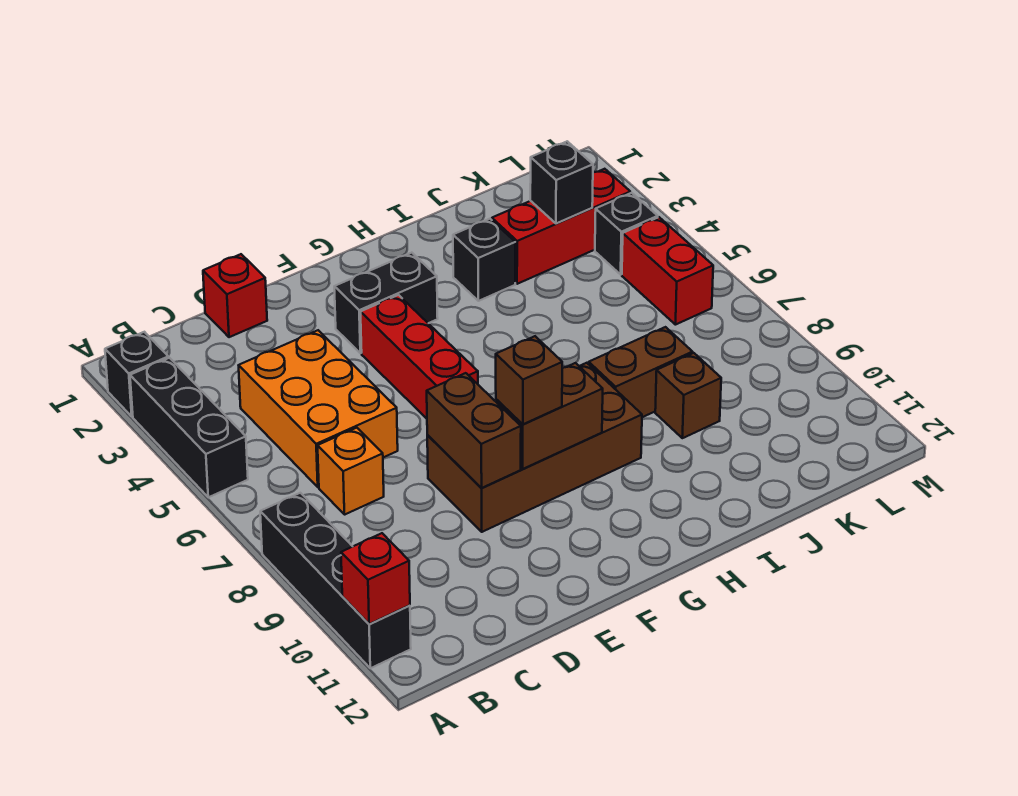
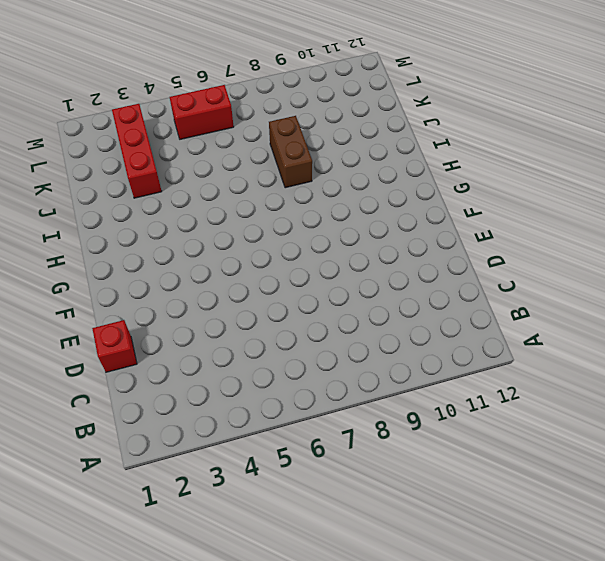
none -> black brick A2 level 1
none -> black brick A3:A5 level 1
none -> black brick A8:A11 level 1

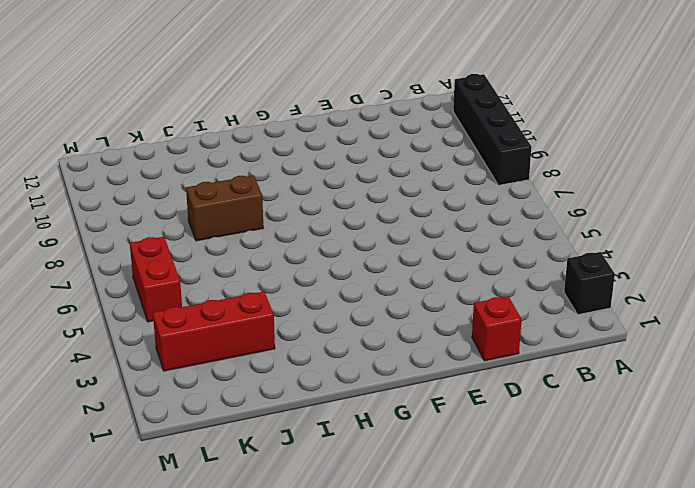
none -> black brick A3:A5 level 1
none -> orange brick C4:D6 level 1
none -> orange brick C7 level 1

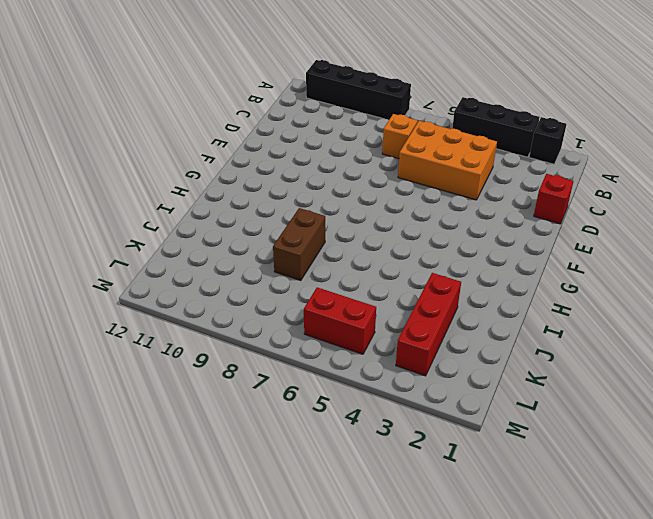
none -> brown brick E8:H9 level 1
none -> black brick F3:G3 level 1
none -> red brick F4:F6 level 1

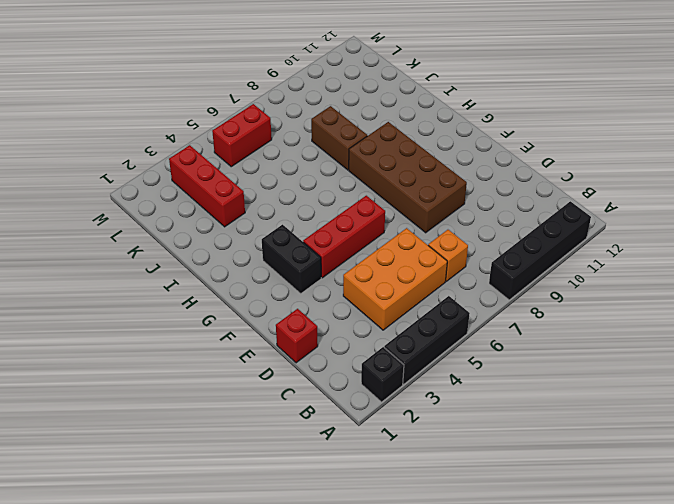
none -> black brick I3 level 1
none -> brown brick J9 level 1
none -> black brick L4 level 1

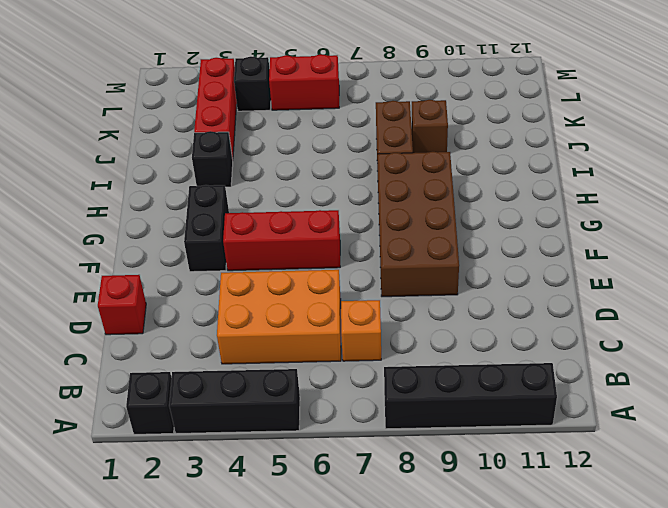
none -> red brick A11 level 2
none -> brown brick E8:E9 level 2
none -> brown brick F9:G9 level 2

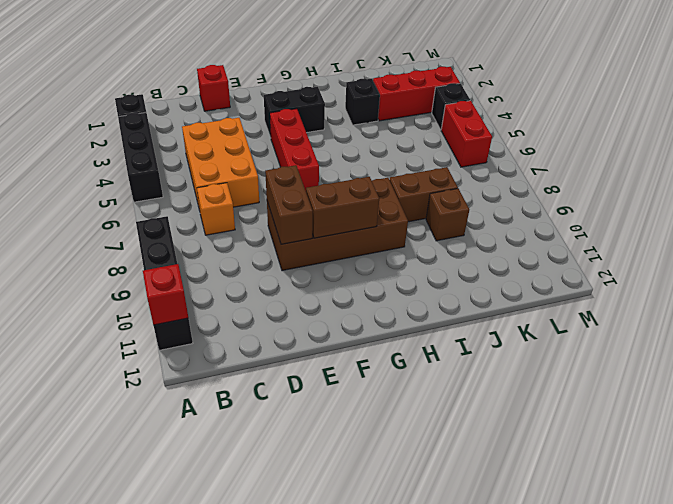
none -> black brick K3 level 2
none -> brown brick F9 level 3

